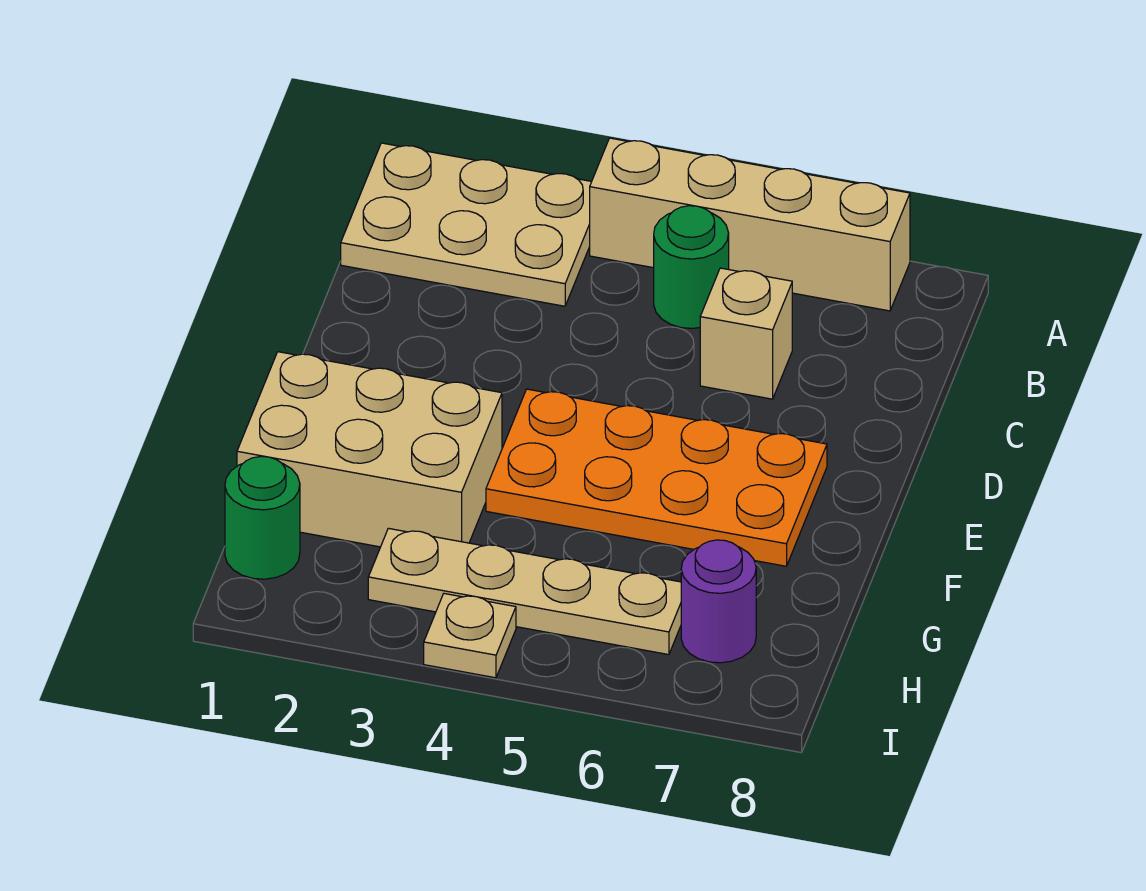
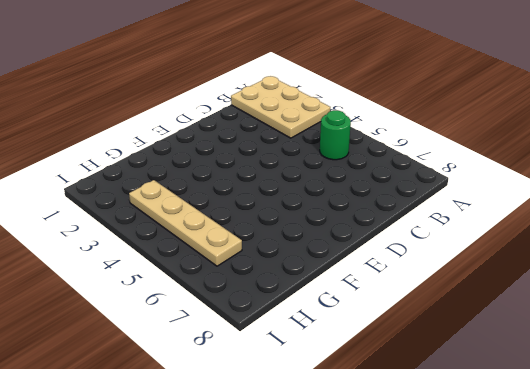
none -> tan brick A4:A7 level 1
none -> tan brick C6 level 1

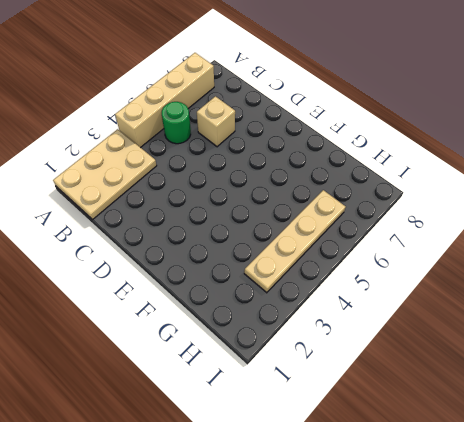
none -> orange plate E4:F7 level 1
none -> tan brick F1:G3 level 1

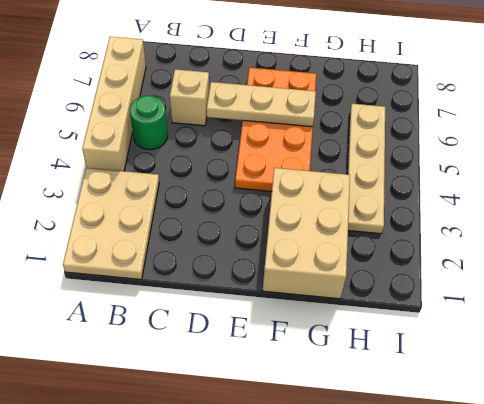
tan plate D6:F6 level 2 -> none
none -> green round brick H1 level 1
none -> purple round brick H7 level 1

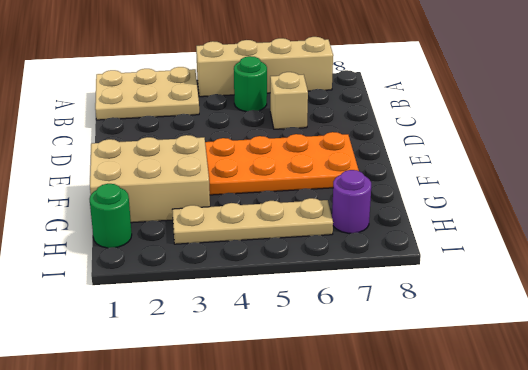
none -> tan plate I4 level 1

